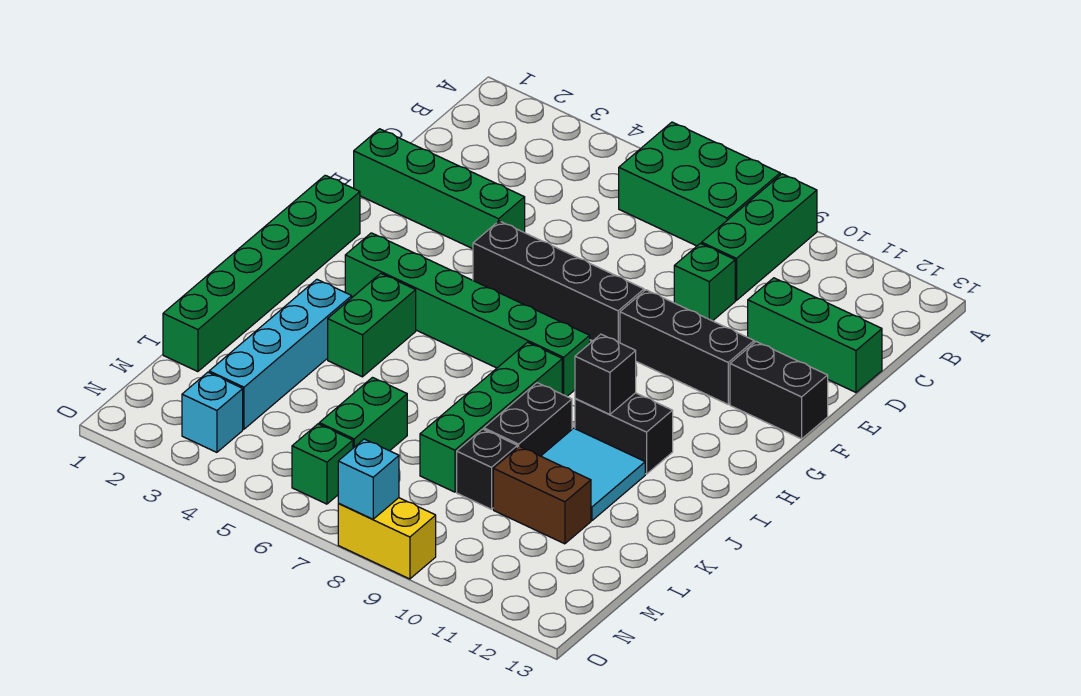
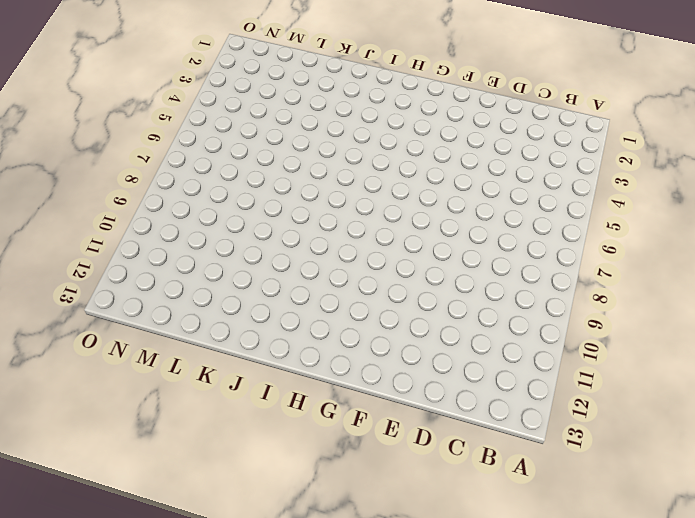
none -> green brick A6:B8 level 1
none -> green brick A9:C9 level 1
none -> green brick D9 level 1

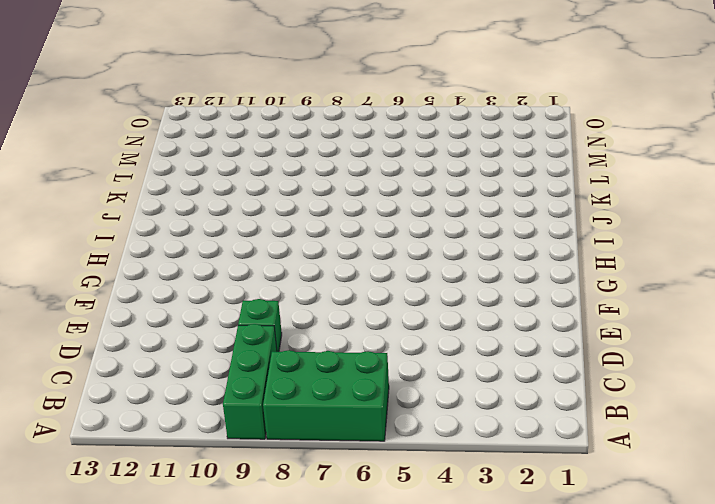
none -> green brick D11:D13 level 1
none -> green brick E1:E4 level 1
none -> black brick F5:F8 level 1

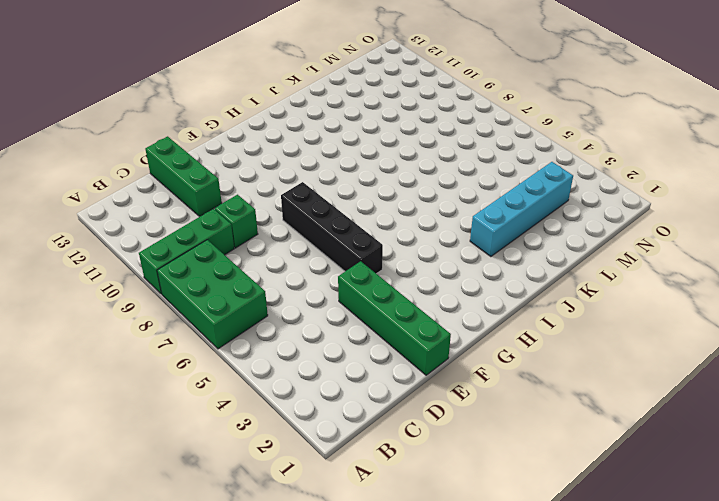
none -> black brick F9:F11 level 1
none -> black brick F12:F13 level 1
none -> green brick G1:L1 level 1

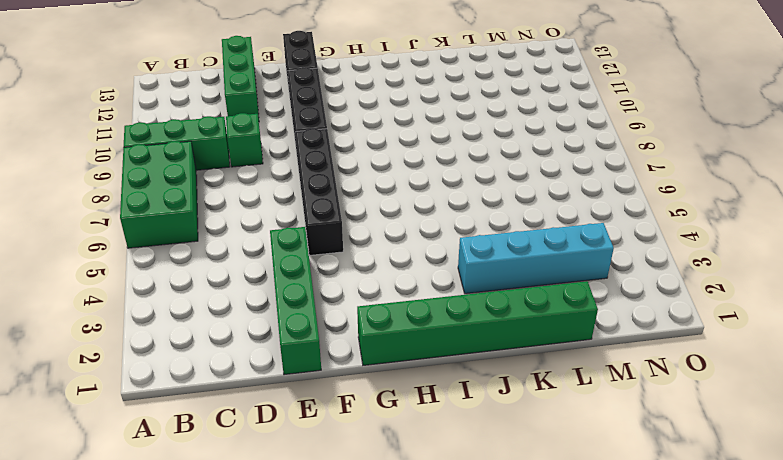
none -> green brick H3:H8 level 1
none -> green brick I4:J4 level 1
none -> green brick I8:L8 level 1

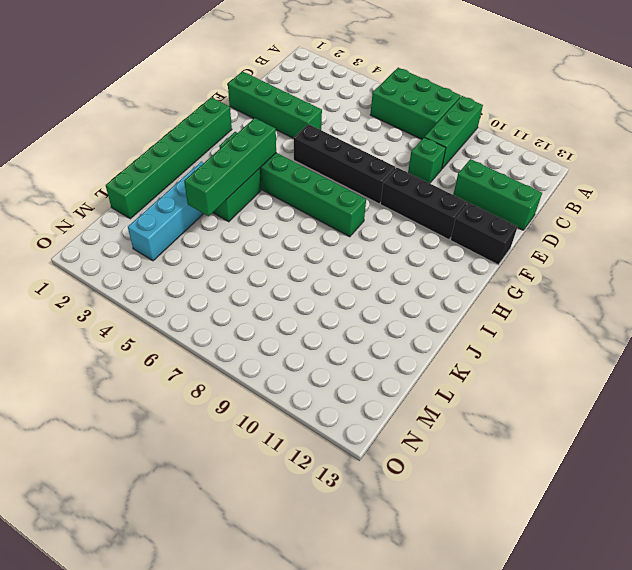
green brick H4:K4 level 2 -> green brick I8:L8 level 1
none -> black brick I10:I11 level 1
none -> black brick J9:K9 level 1
none -> cyan tile J10:K11 level 1

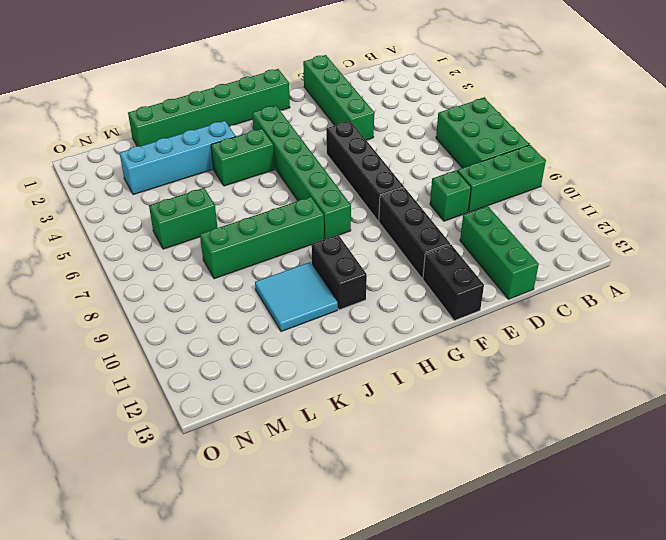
none -> black brick J9:K9 level 1
none -> black brick L9 level 1
none -> brown brick L10:L11 level 1

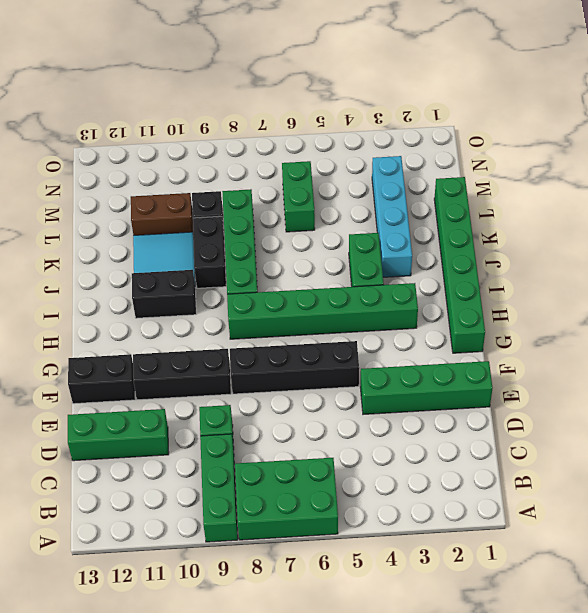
none -> cyan brick N3 level 1
none -> green brick N6 level 1
none -> yellow brick O8:O9 level 1

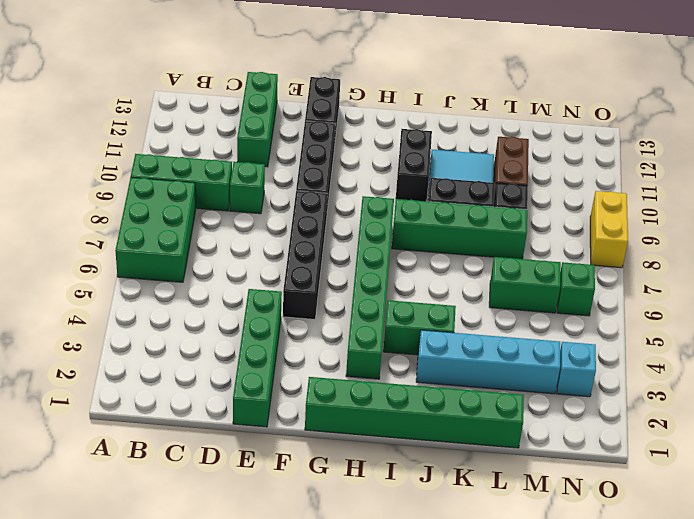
none -> black brick I10 level 2
none -> cyan brick O8 level 2

